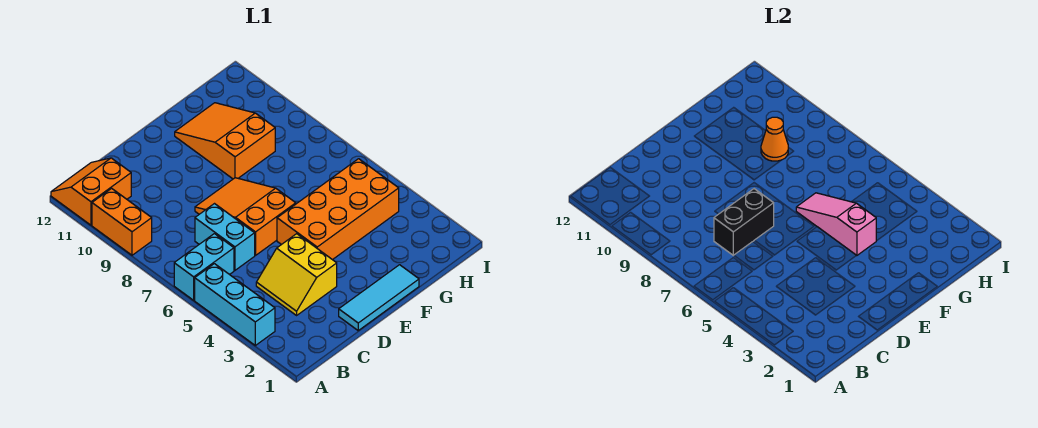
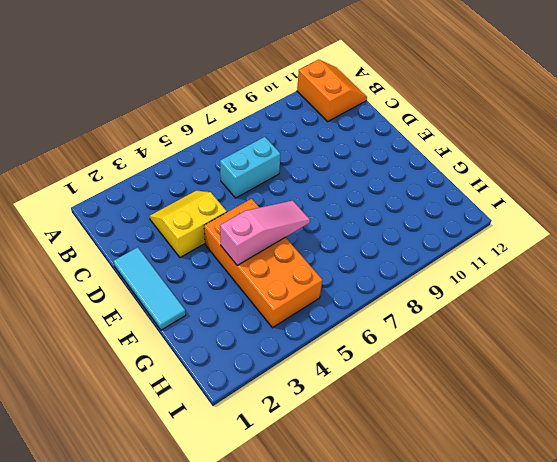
none -> cyan brick A3:A5 level 1
none -> cyan brick A6:B6 level 1
none -> orange brick A9:A10 level 1

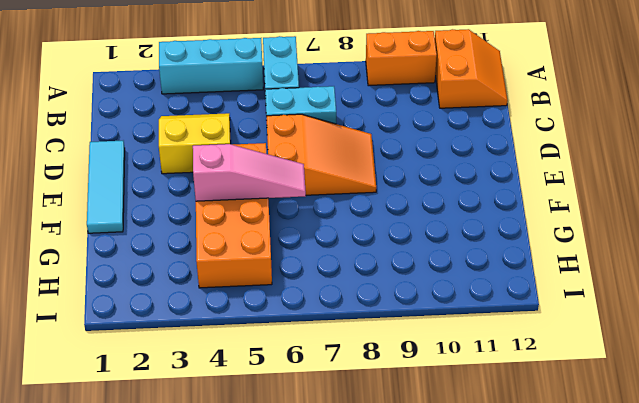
none -> orange slope F9:G11 level 1 top 9
none -> black brick C7:D7 level 2
none -> orange cone G9 level 2

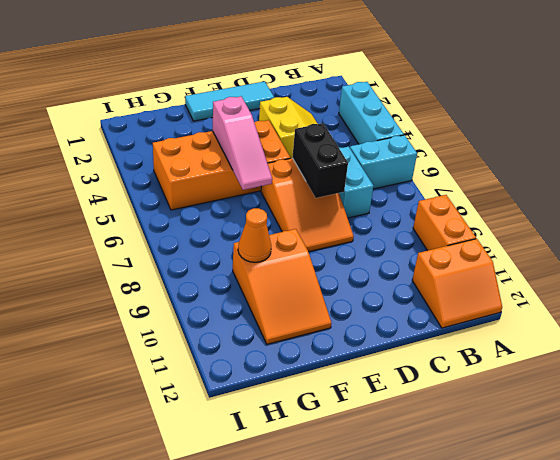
black brick D6:D7 level 2 -> black brick C7:D7 level 2

